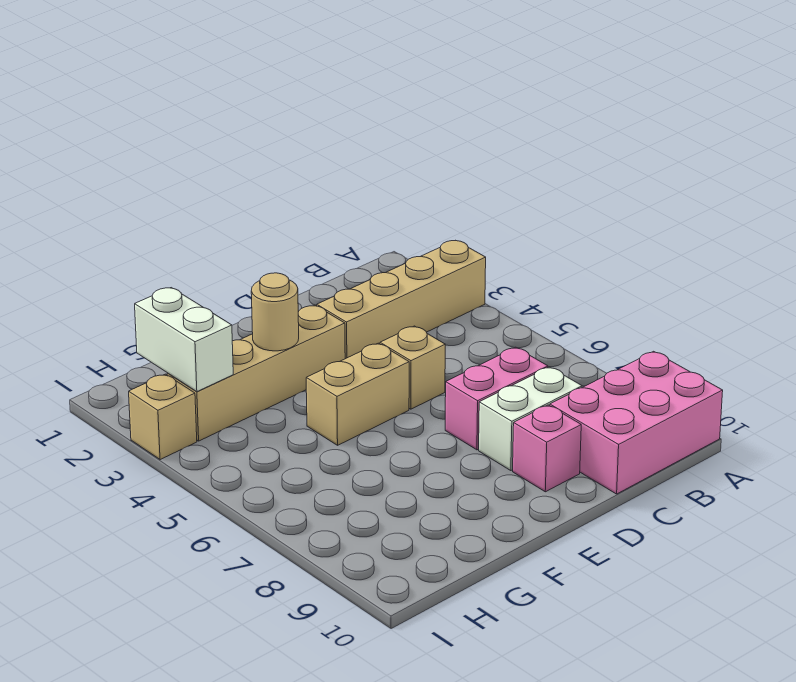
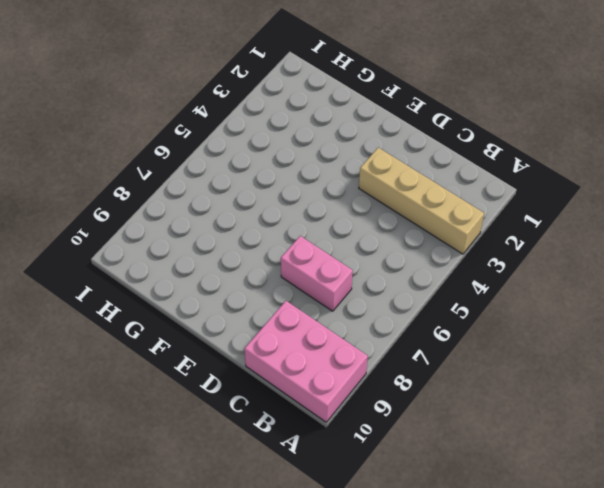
none -> white brick C8:D8 level 1
none -> tan brick D5 level 1

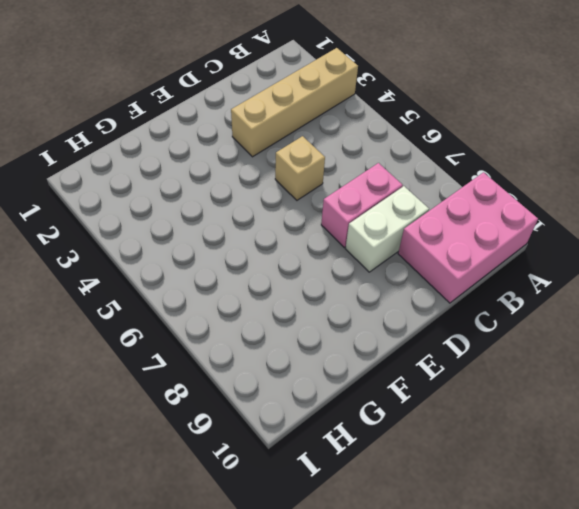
none -> pink brick D9 level 1
none -> tan brick E3:H3 level 1

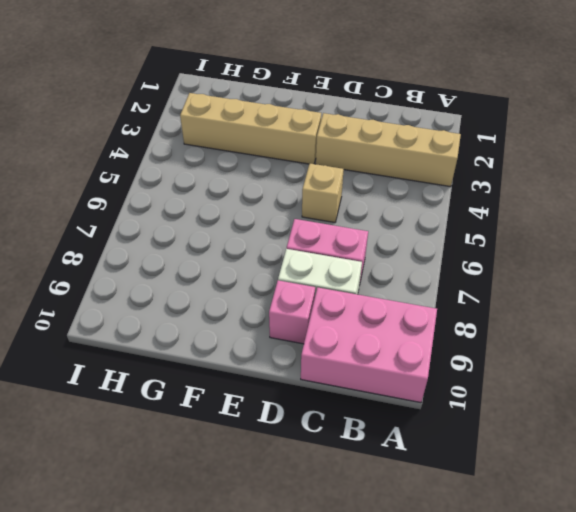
none -> tan brick E5:F5 level 1
none -> tan brick I3 level 1

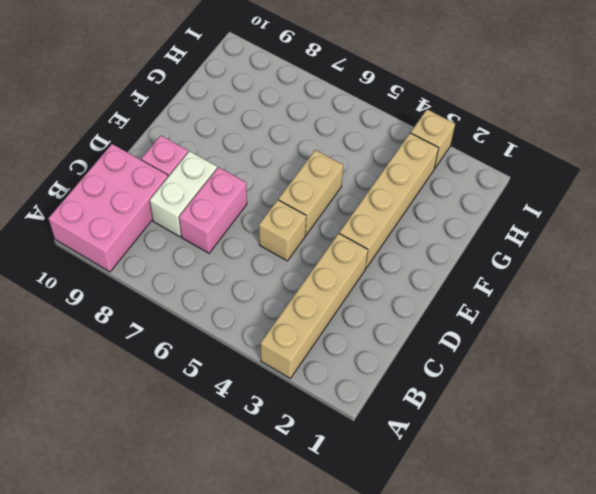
none -> tan round brick F3 level 2
none -> white brick H2:H3 level 2

